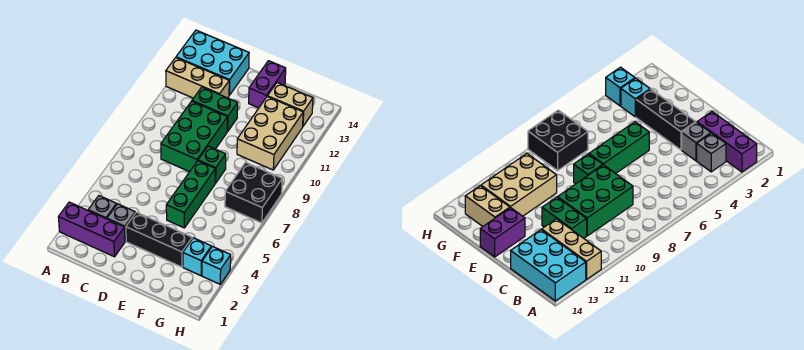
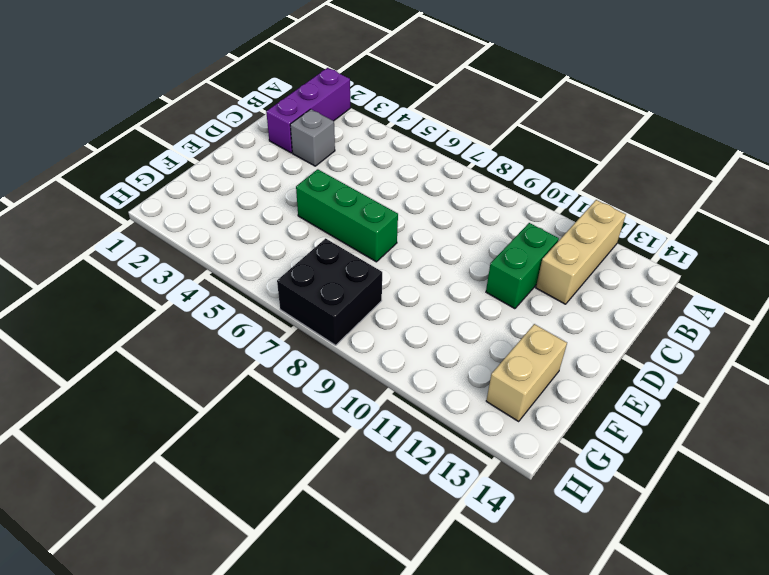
none -> cyan brick A13:C14 level 1
none -> grey brick B3 level 1
none -> green brick C8:D10 level 1

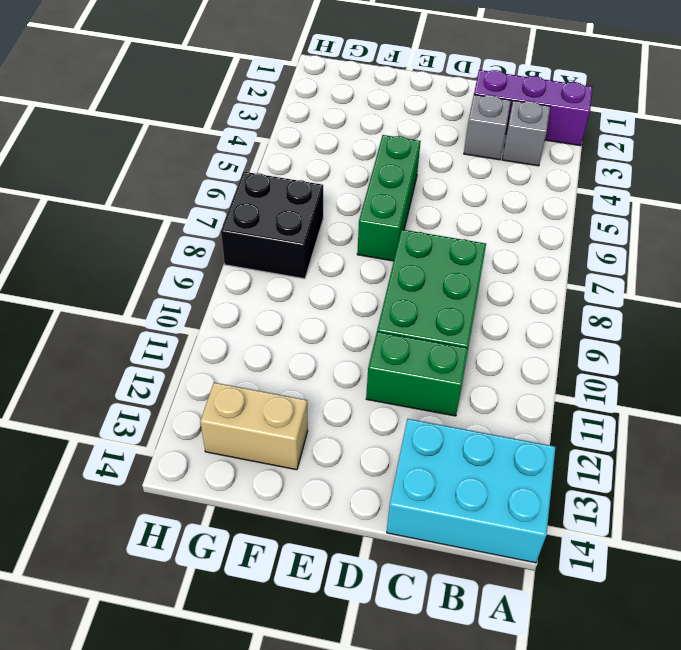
none -> tan brick A12:C12 level 1
none -> black brick D3:F3 level 1
none -> green brick E8 level 1

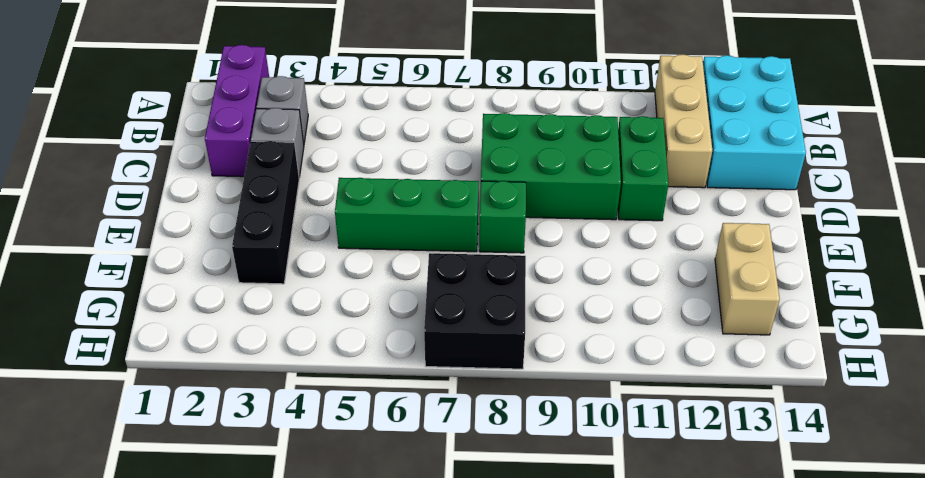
none -> purple brick E13:E14 level 1
none -> tan brick F10:G12 level 1
none -> cyan brick G3 level 1

